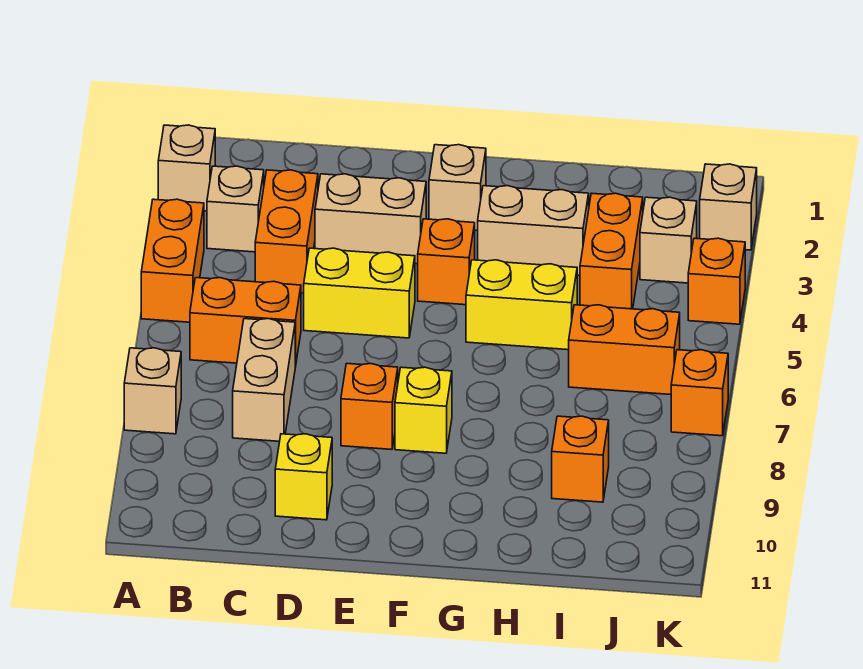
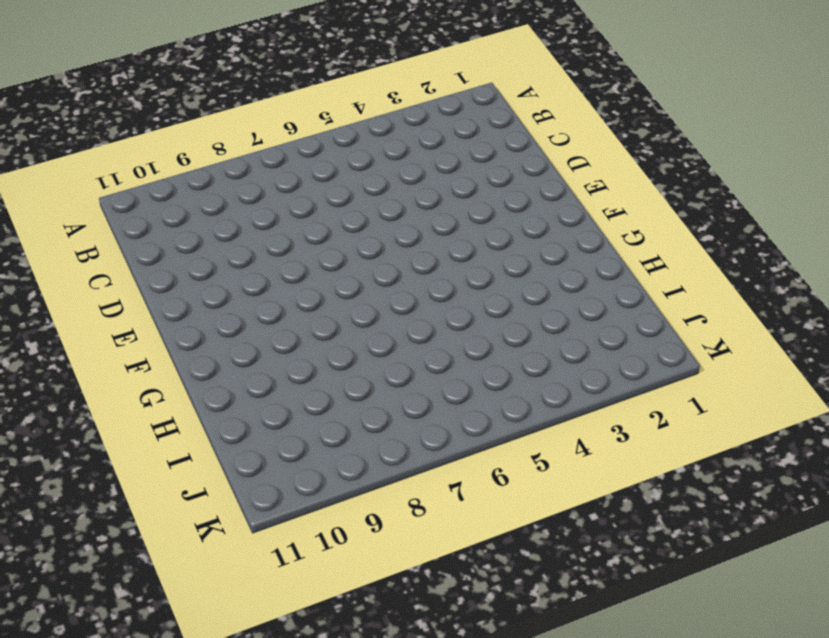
none -> tan brick A2 level 1
none -> orange brick A4:A5 level 1
none -> tan brick A8 level 1

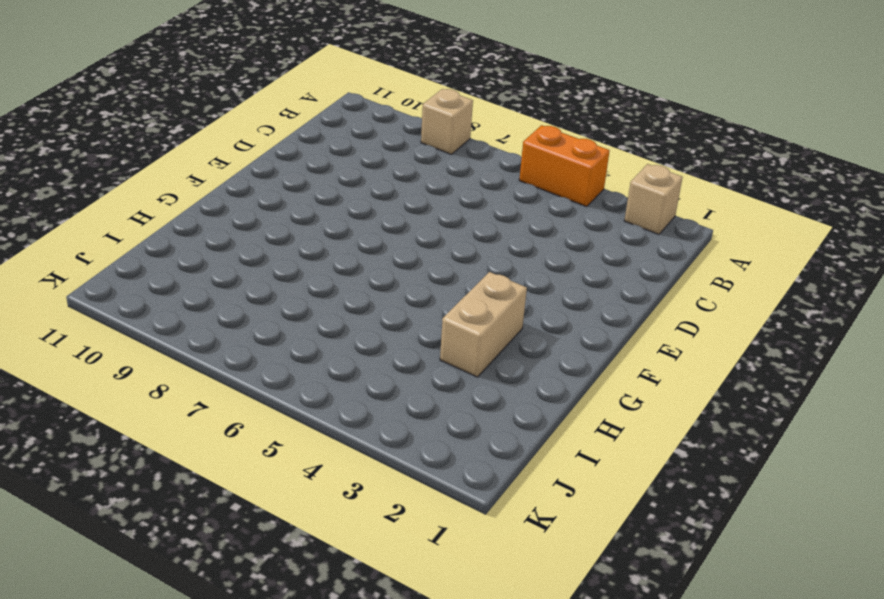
none -> tan brick B3 level 1
none -> orange brick B6:C6 level 1
none -> orange brick C3:C4 level 1

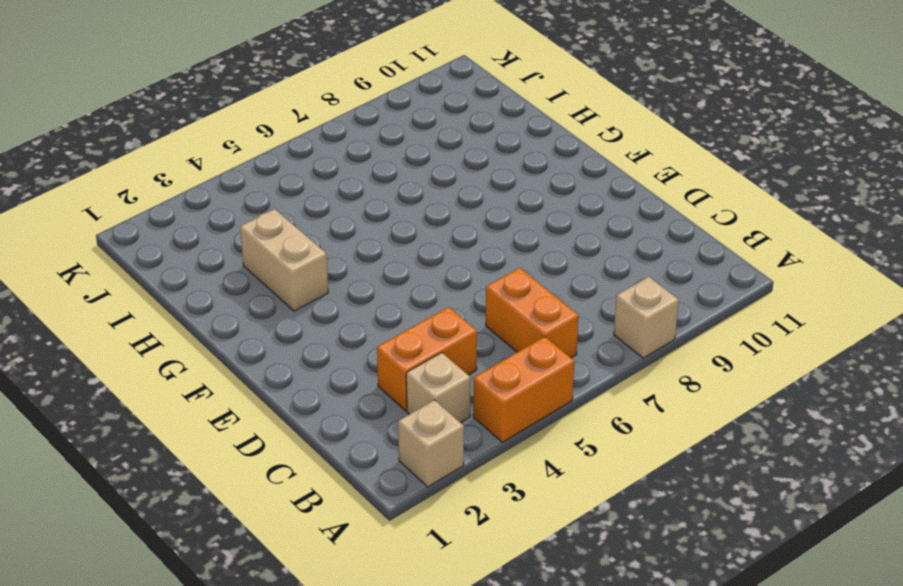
none -> tan brick C7:C8 level 1
none -> tan brick D3:E3 level 1
none -> yellow brick D5:E5 level 1

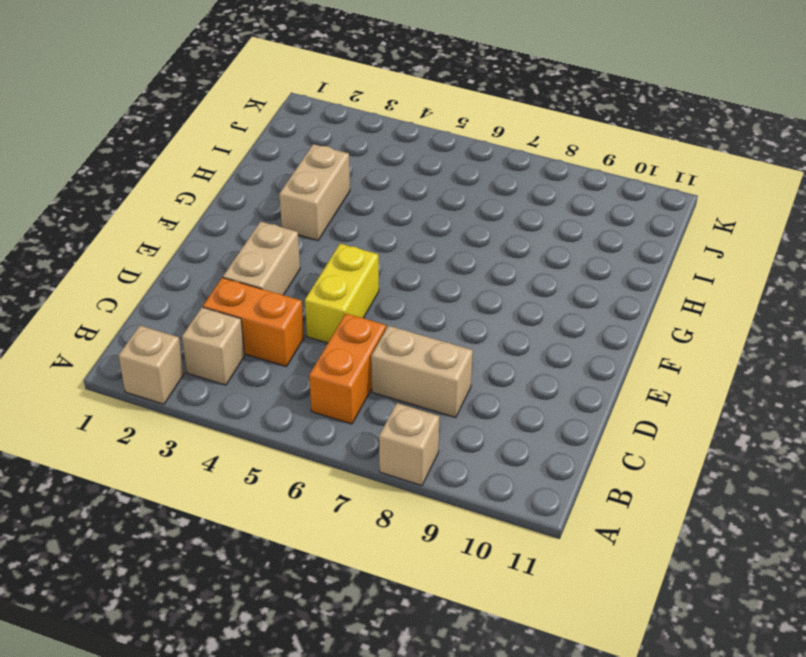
none -> orange brick A4:A5 level 1
none -> yellow brick D10 level 1
none -> orange brick E8 level 1

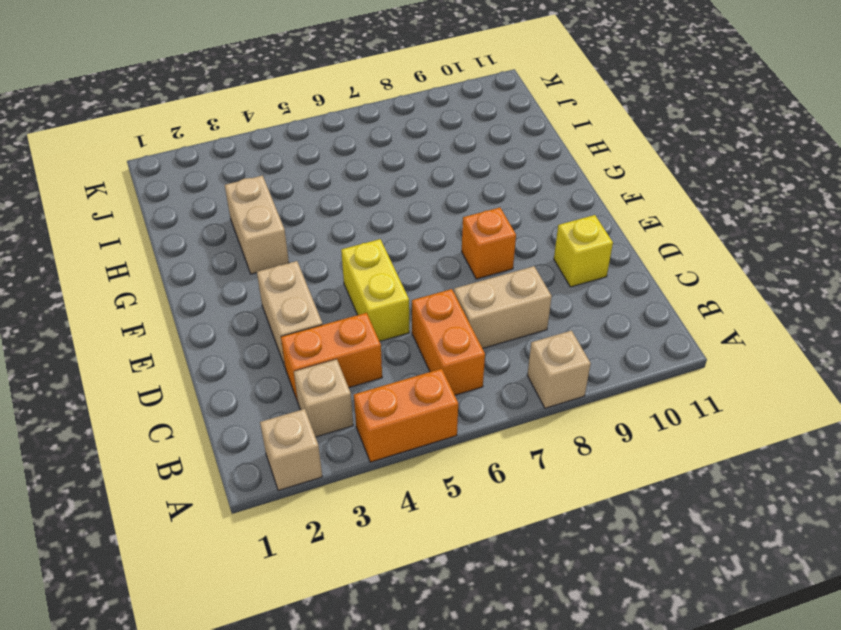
none -> tan brick F2 level 1
none -> orange brick F4 level 1
none -> yellow brick F8 level 1

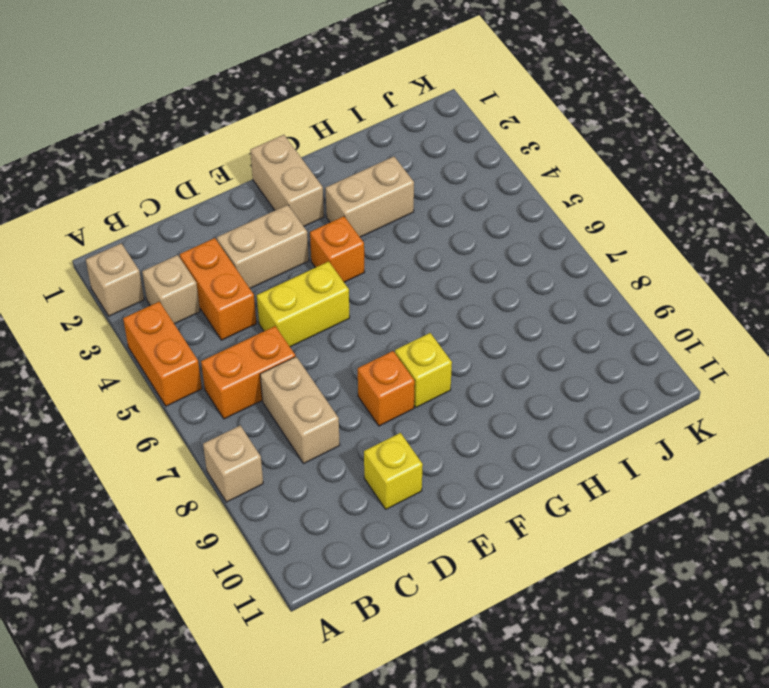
tan brick F1:F2 level 1 -> tan brick F2 level 1
none -> yellow brick G5:H5 level 1
none -> orange brick I3:I4 level 1
none -> orange brick I6:J6 level 1

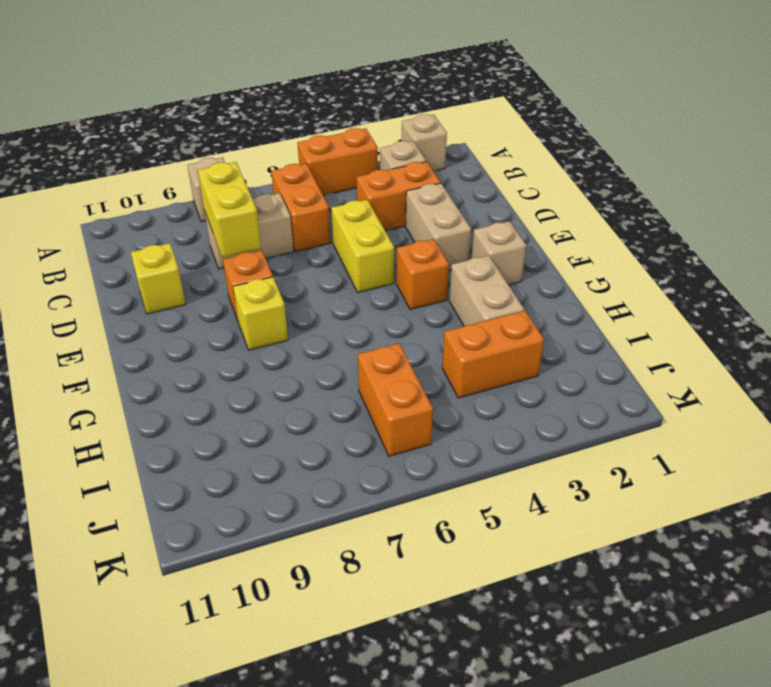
yellow brick C8:D8 level 2 -> yellow brick G5:H5 level 1
none -> orange brick I9 level 1
none -> tan brick J3 level 1
none -> tan brick K2 level 1

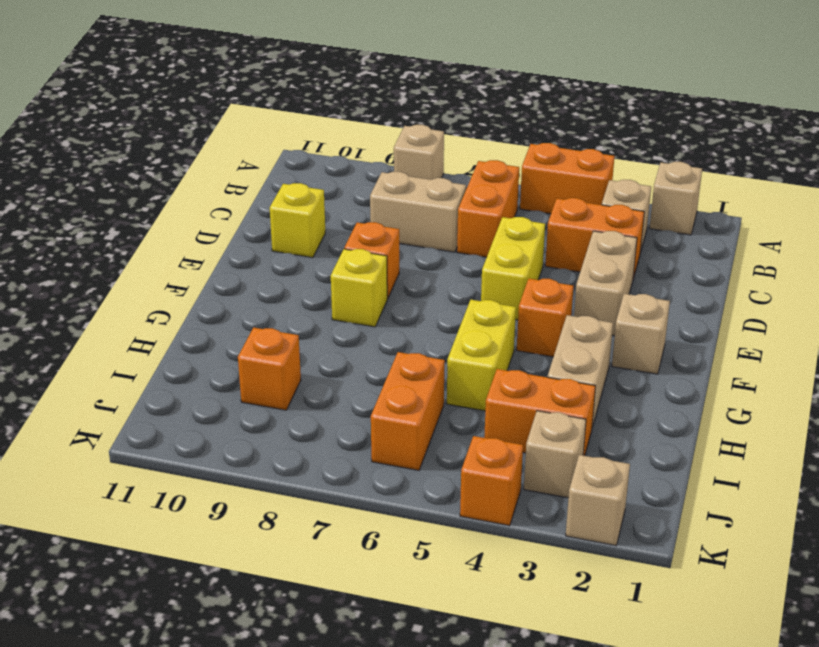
none -> orange brick K7 level 1

